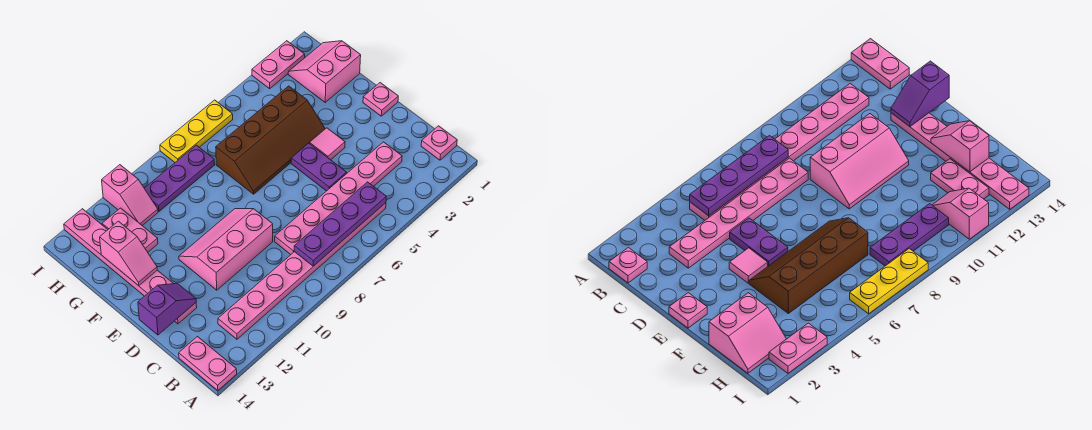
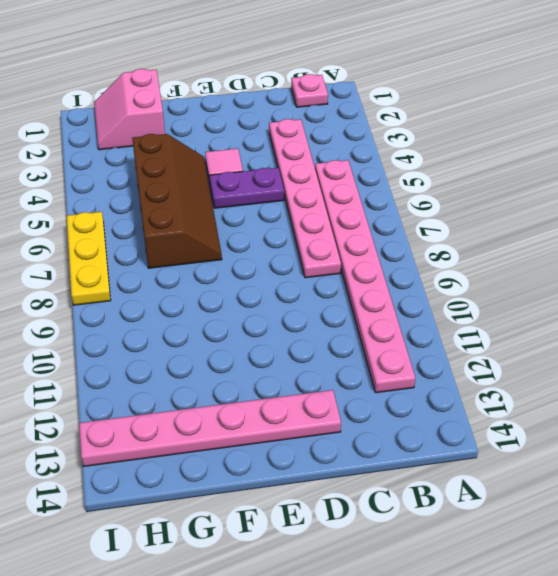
none -> pink plate A14:B14 level 1
none -> pink slope D9:E11 level 1 top D
none -> pink plate E1 level 1

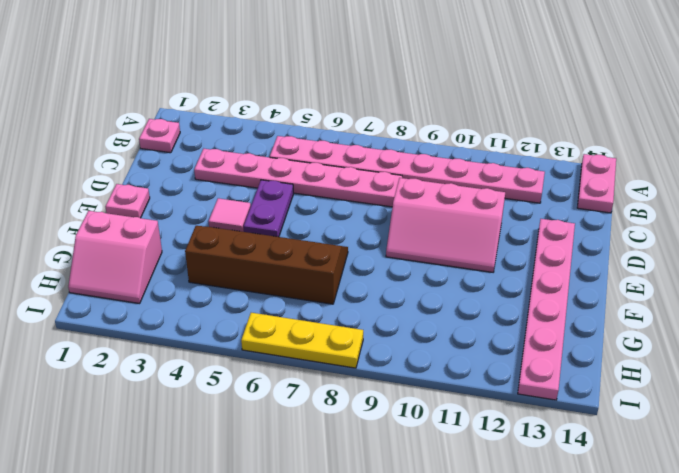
none -> pink plate G12:H12 level 1
none -> purple plate H8:H10 level 1
none -> pink slope H11:I11 level 1 top I

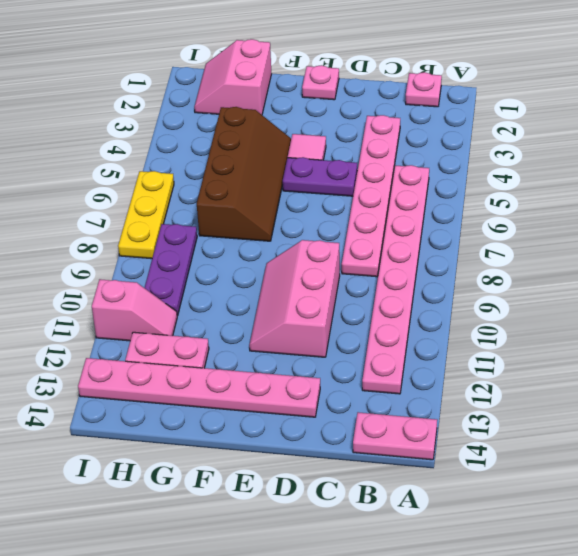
none -> pink plate I2:I3 level 1
none -> purple plate B5:B8 level 2
none -> purple slope D13:D14 level 2 top 14

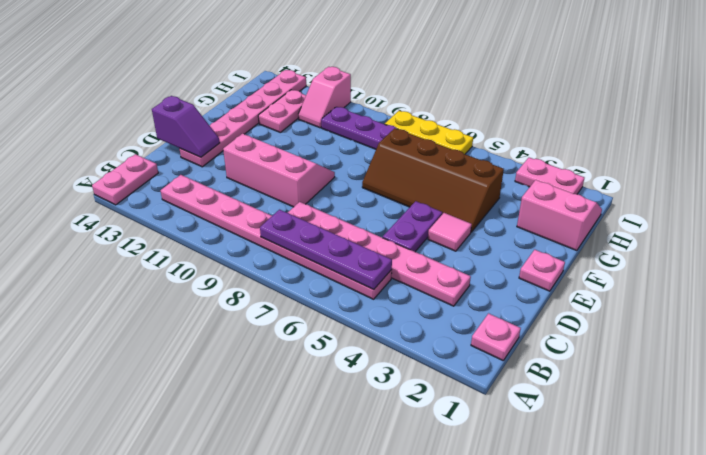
none -> pink slope F13:G13 level 2 top G

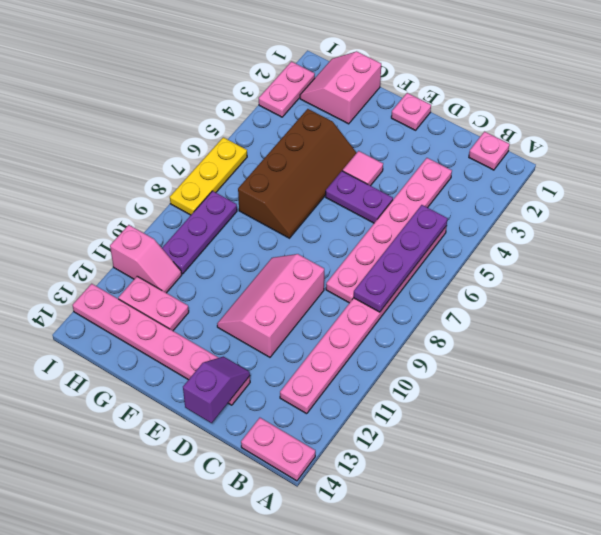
none -> pink slope F13:G13 level 2 top G

